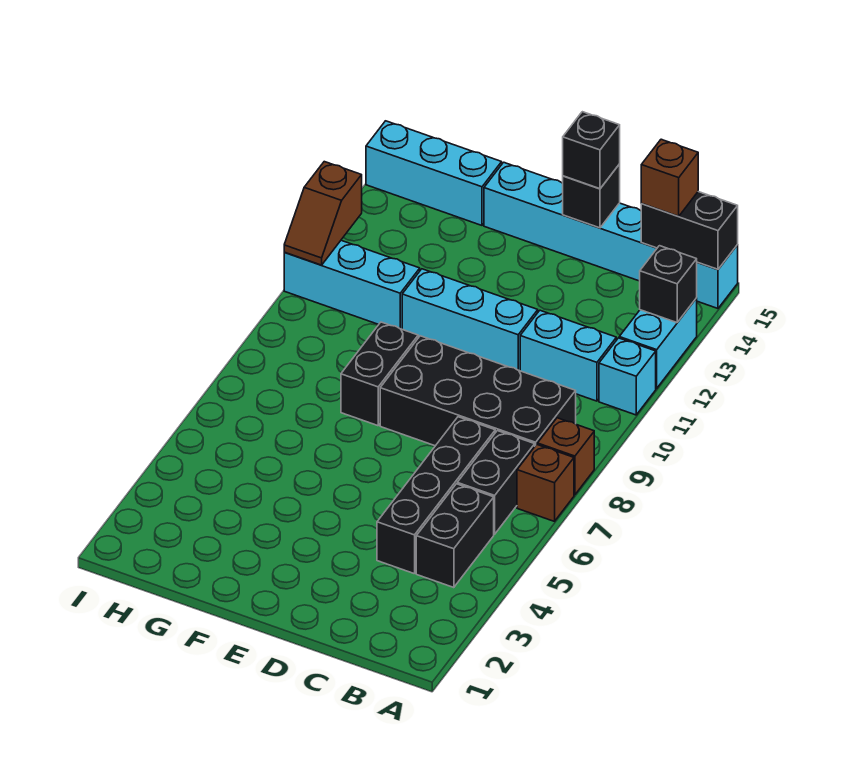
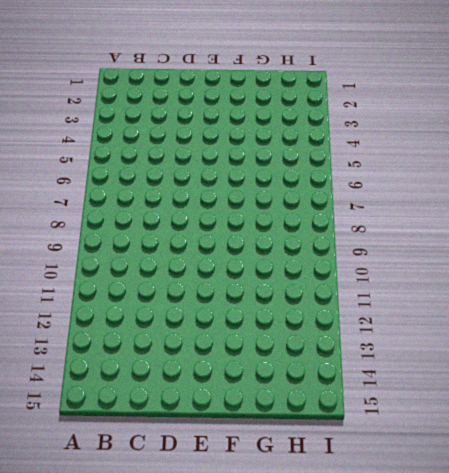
none -> brown brick A7 level 1
none -> brown brick A8 level 1
none -> cyan brick A11 level 1

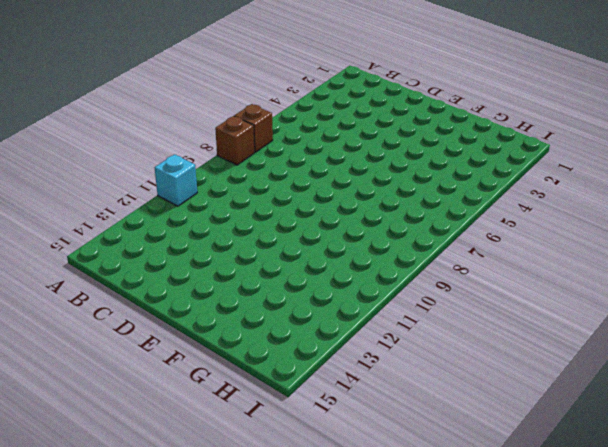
none -> cyan brick A12:A13 level 1
none -> cyan brick A15:F15 level 1
none -> black brick B4:B5 level 1

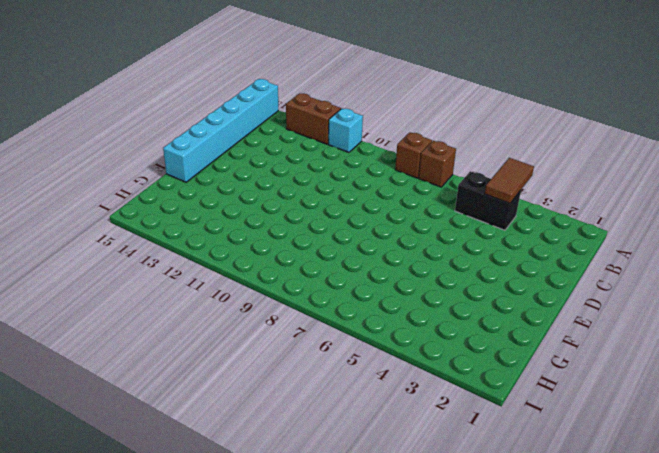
brown tile A4:B4 level 2 -> none
brown brick A12:A13 level 1 -> cyan brick A12:A13 level 1
none -> black brick B6:B7 level 1
none -> black brick B8:E9 level 1
none -> cyan brick B11:C11 level 1

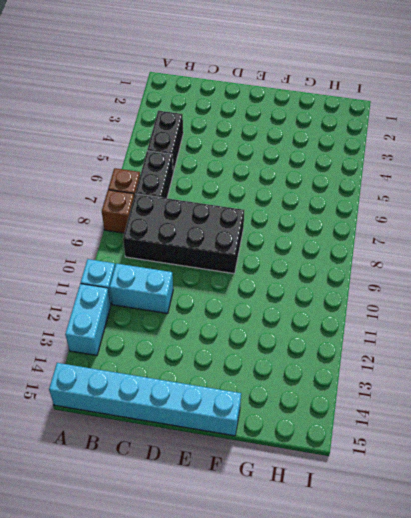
none -> black brick C4:C7 level 1
none -> cyan brick D11:F11 level 1
none -> black brick F8:F9 level 1

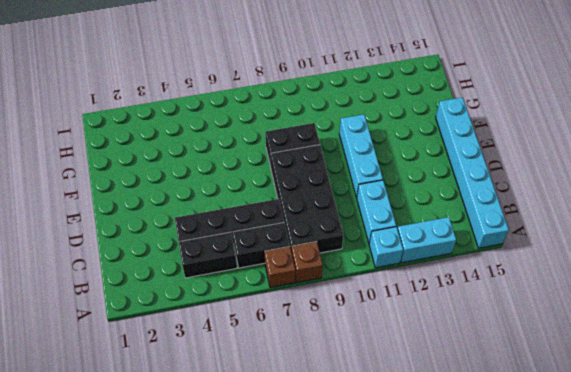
none -> cyan brick G11:I11 level 1
none -> cyan brick G15:I15 level 1
none -> black brick A13 level 2

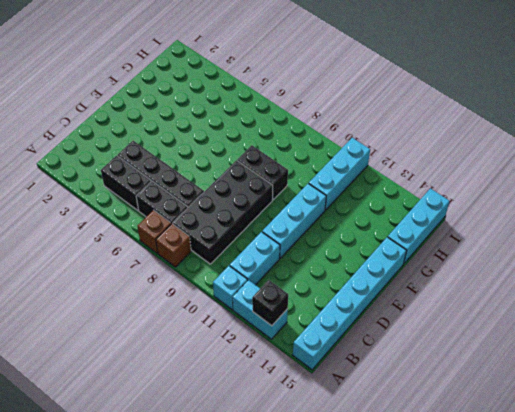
none -> black brick A15:B15 level 2
none -> black brick D15 level 2
none -> brown slope I11:I12 level 2 top 12

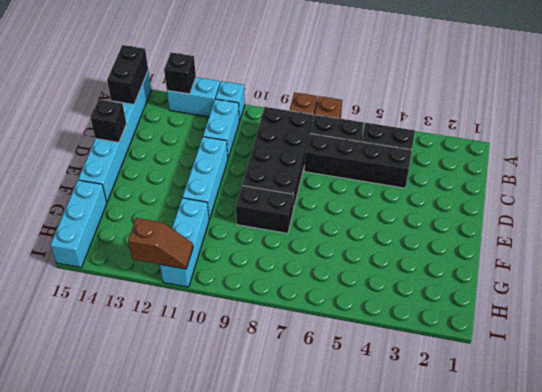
none -> brown brick B15 level 3
none -> black brick D15 level 3

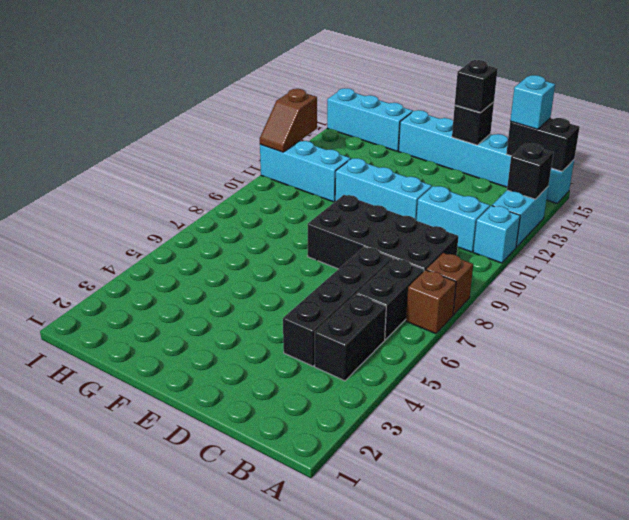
cyan brick B15 level 3 -> brown brick B15 level 3
none -> black brick F8:F9 level 1

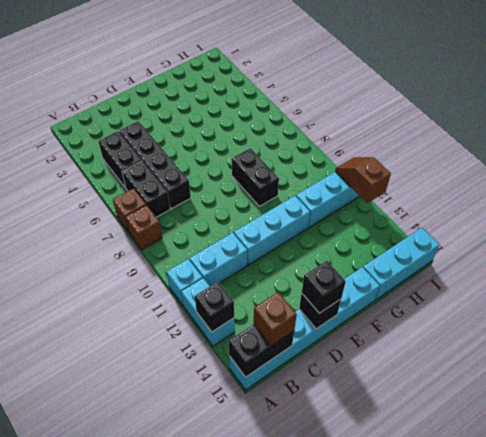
none -> black brick B8:E9 level 1

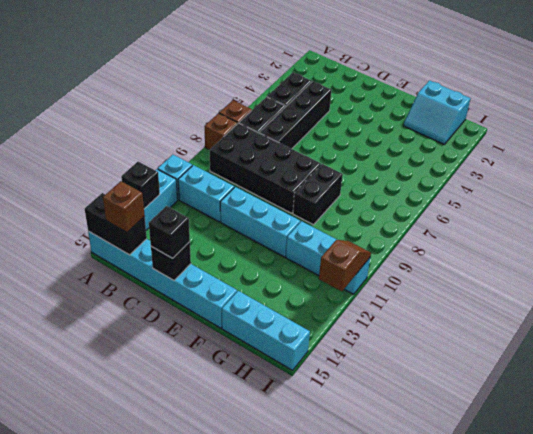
cyan slope G1:H2 level 1 top 1 -> none

